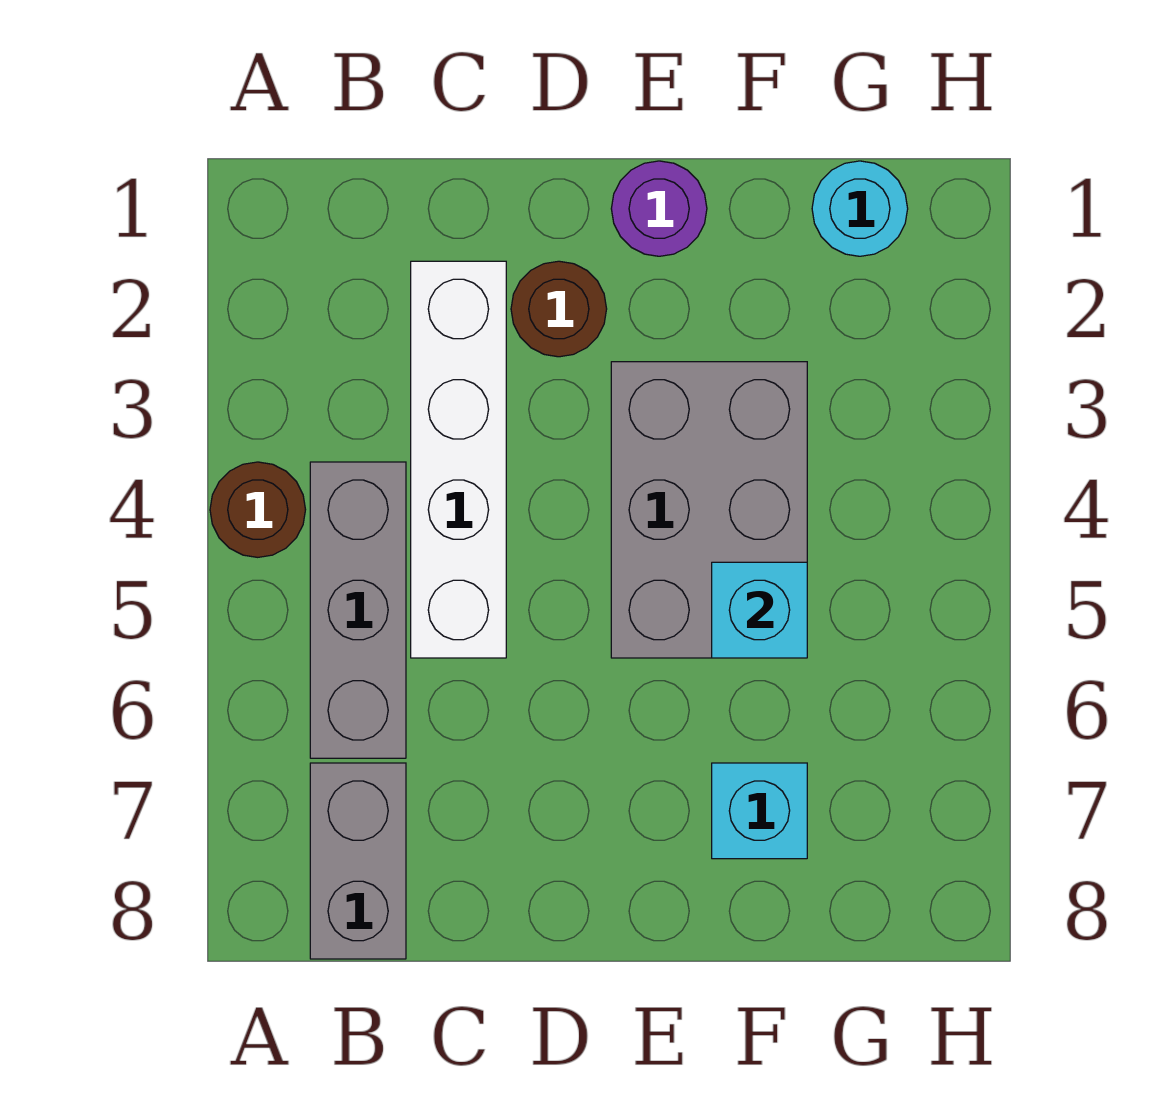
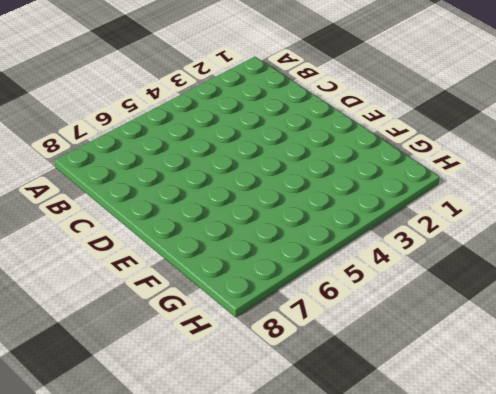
none -> brown round brick A4 level 1
none -> grey brick B4:B6 level 1

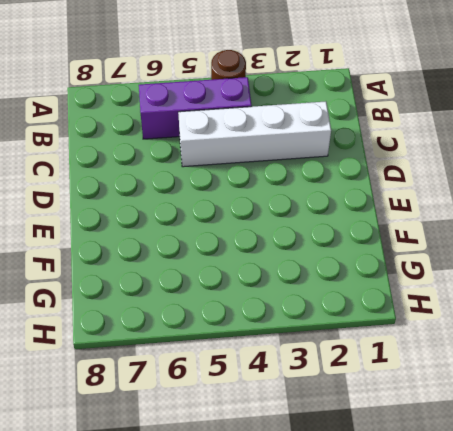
purple brick B4:B6 level 1 -> grey brick B4:B6 level 1
none -> grey brick B7:B8 level 1
none -> brown round brick D2 level 1

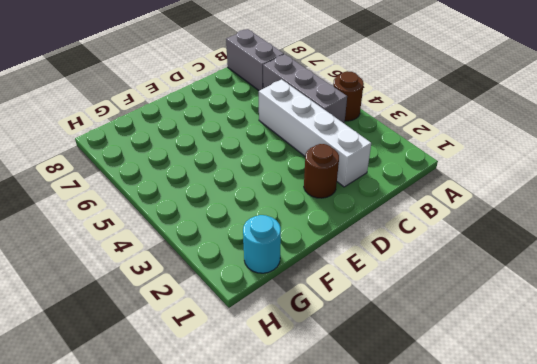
none -> purple round brick E1 level 1
none -> grey brick E3:F5 level 1

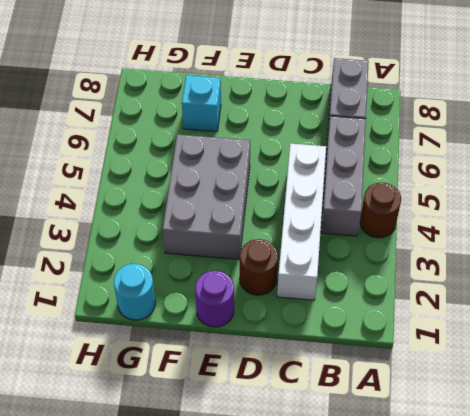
none -> cyan brick F5 level 2

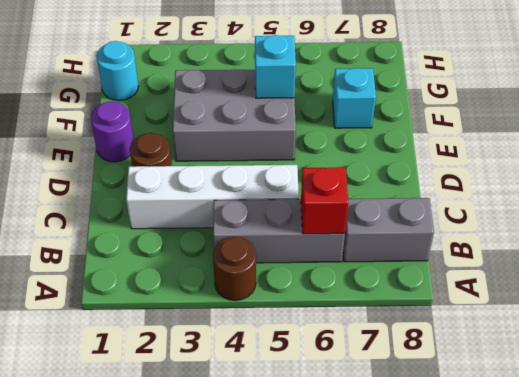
red brick B6 level 2 -> none

